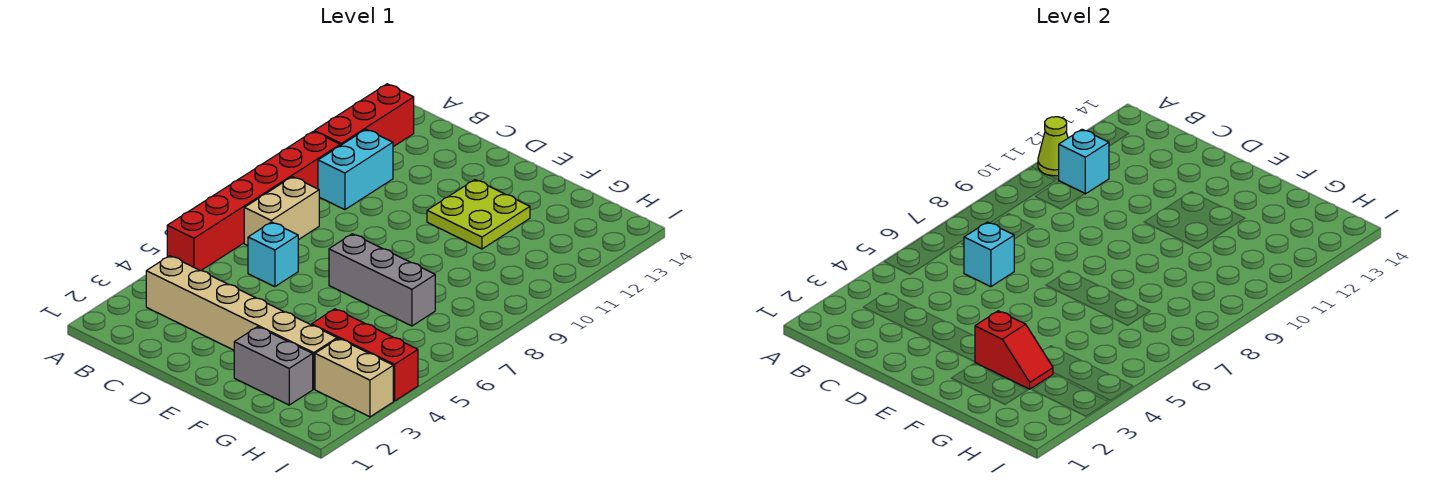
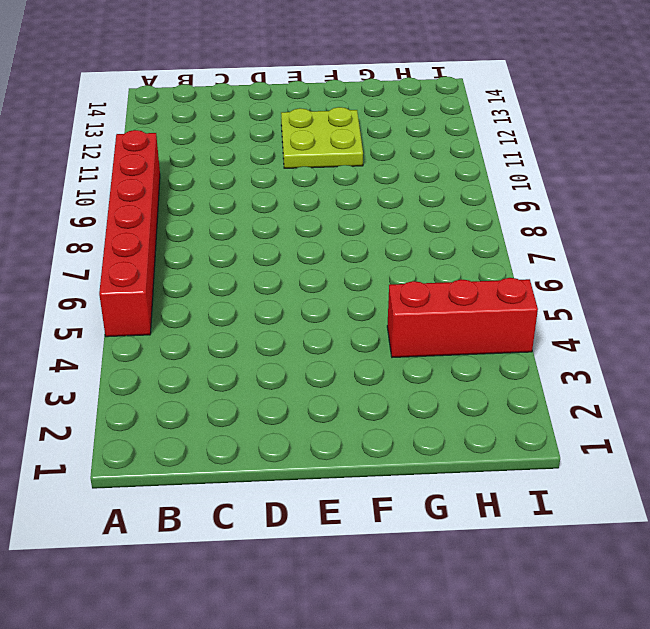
none -> red brick A11:A13 level 1
none -> tan brick B3:G3 level 1
none -> tan brick B7:B8 level 1

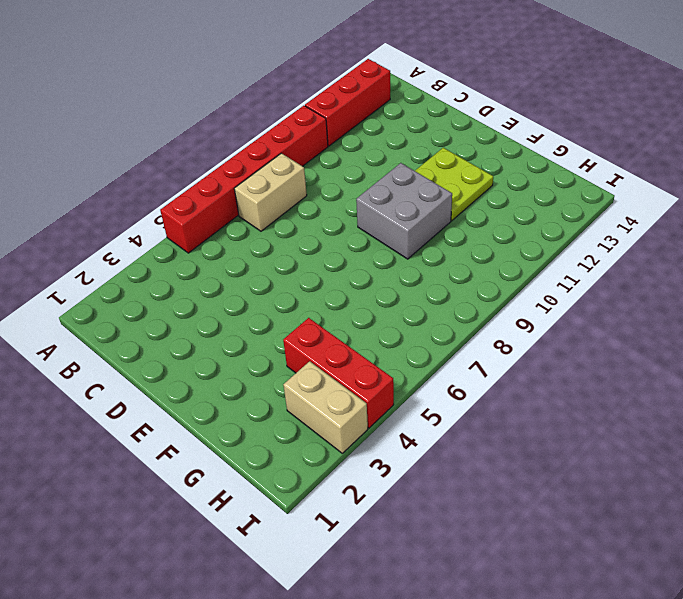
grey brick E9:F10 level 1 -> none
none -> tan brick B3:G3 level 1
none -> cyan brick B10:B11 level 1
none -> cyan brick C6 level 1

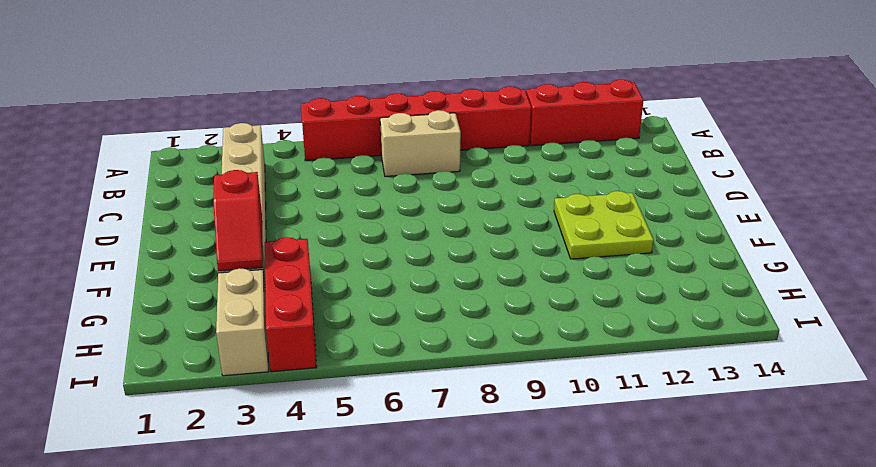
none -> cyan brick B10:B11 level 1
none -> cyan brick C6 level 1
none -> grey brick E7:G7 level 1

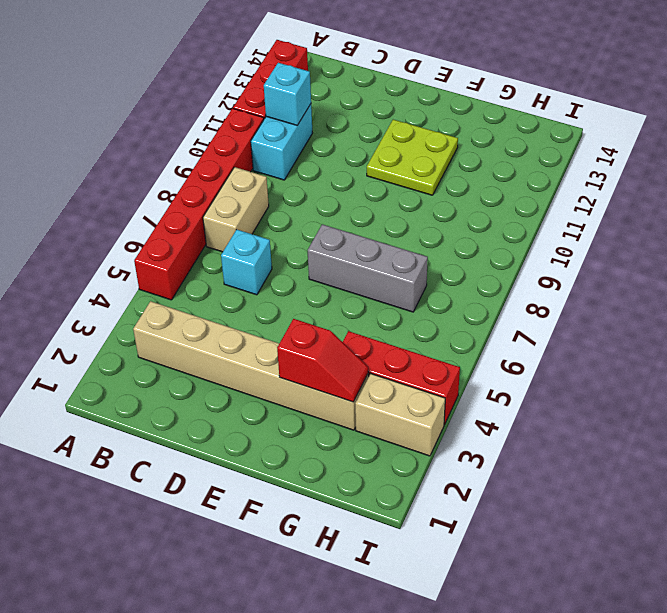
none -> grey brick F2:G2 level 1
none -> lime cone A11 level 2
none -> cyan brick C6 level 2

